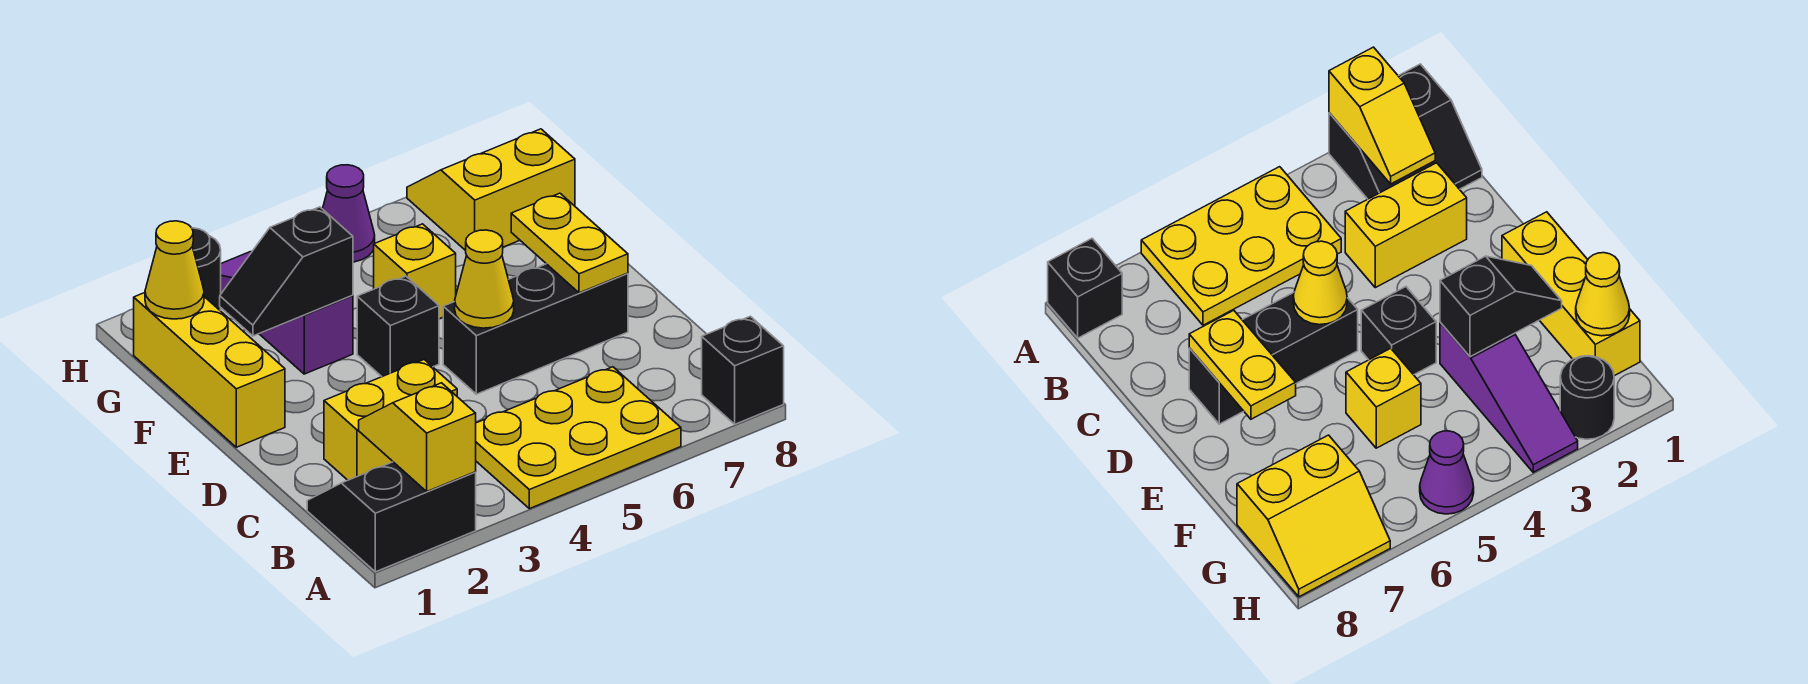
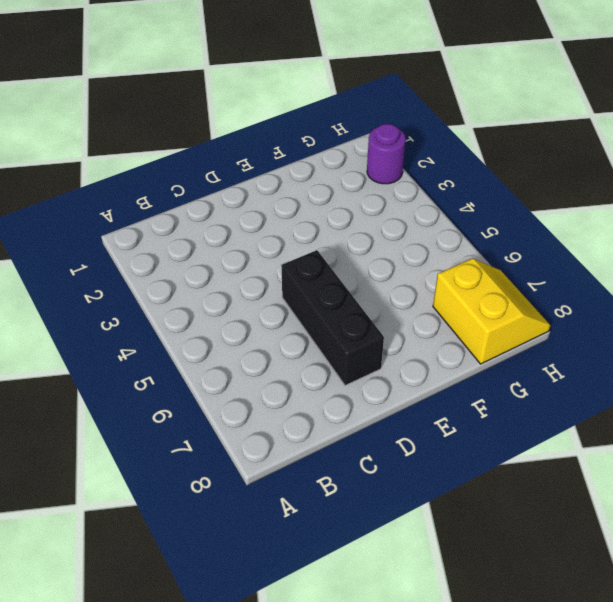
purple round brick H2 level 1 -> black round brick H2 level 1
none -> black slope A1:B2 level 1 top A
none -> yellow plate A4:B6 level 1
none -> black brick A8 level 1

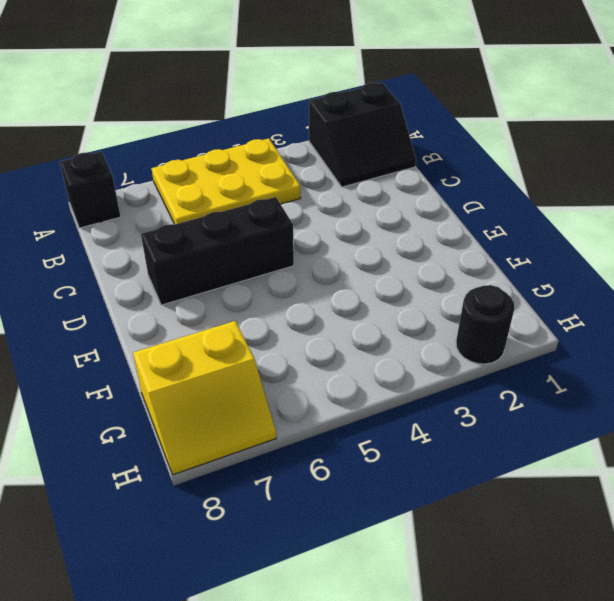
none -> yellow brick C2:C3 level 1
none -> yellow brick E1:G1 level 1
none -> black brick E4 level 1

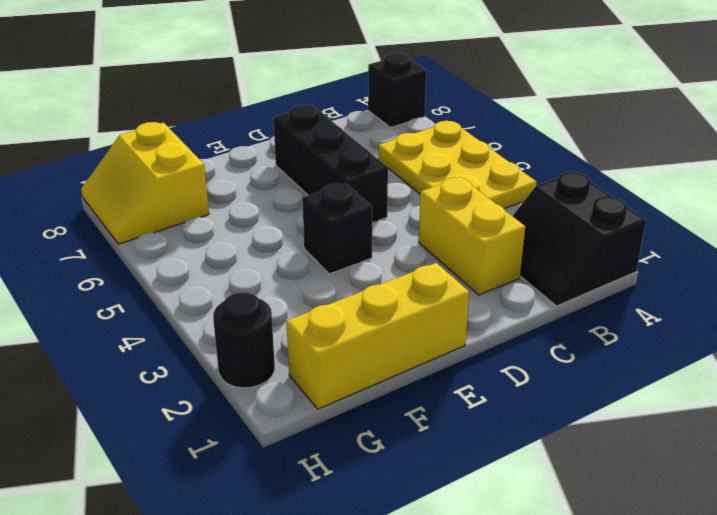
none -> purple slope F3:H3 level 1 top F
none -> yellow brick F5 level 1
none -> purple cone H5 level 1

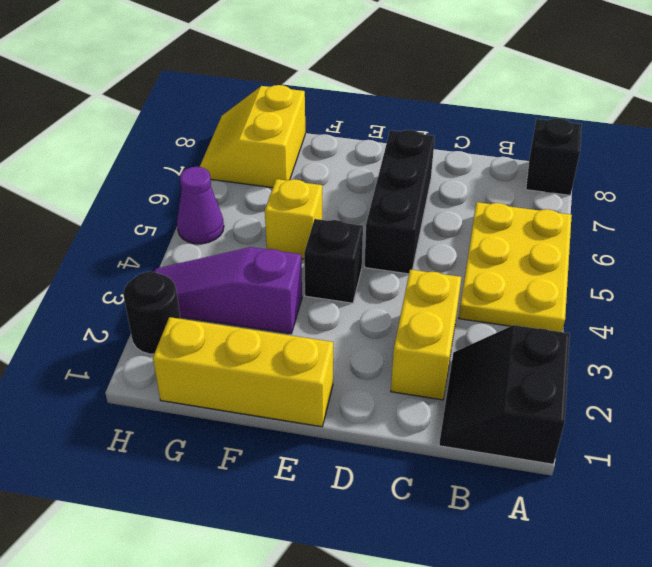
none -> yellow slope A2:B2 level 2 top A
none -> yellow cone D5 level 2
none -> yellow plate D7:E7 level 2

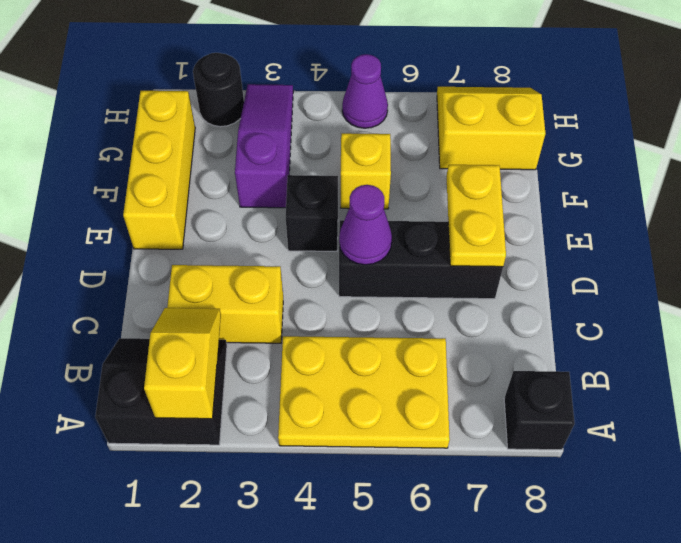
purple cone D5 level 2 -> yellow cone D5 level 2
none -> black slope F2:F3 level 2 top 3
none -> yellow cone G1 level 2

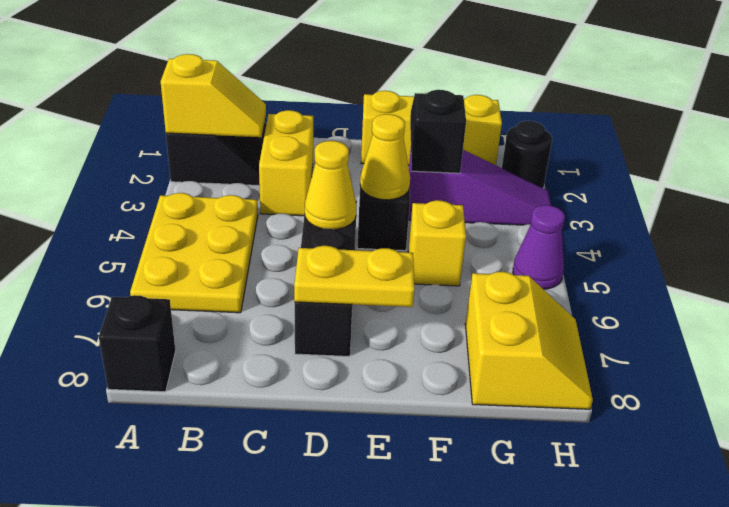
yellow cone E4 level 2 -> yellow cone G1 level 2

